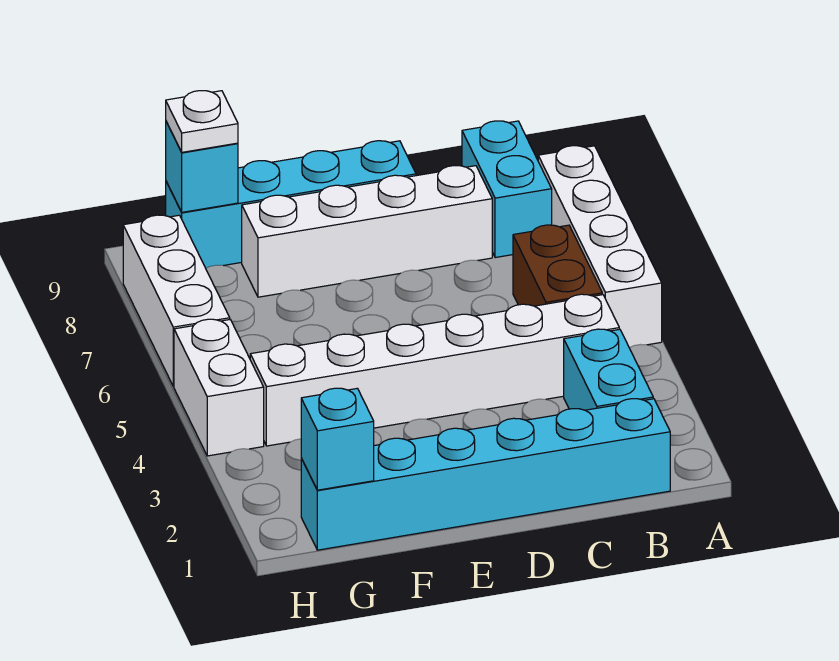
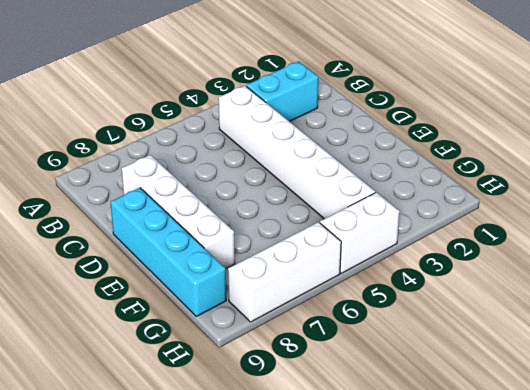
none -> white brick A5:A8 level 1
none -> cyan brick B1:G1 level 1
none -> brown brick B5:B6 level 1

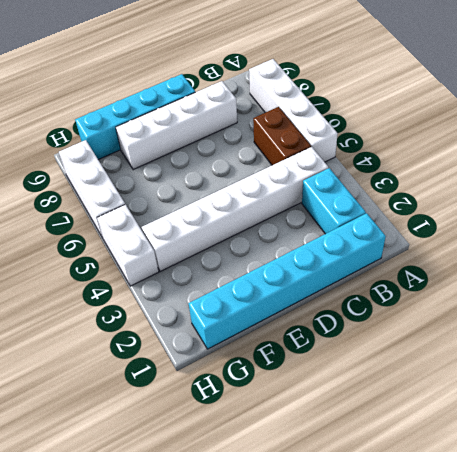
none -> cyan brick B8:B9 level 1
none -> cyan brick G1 level 2
none -> cyan brick G9 level 2

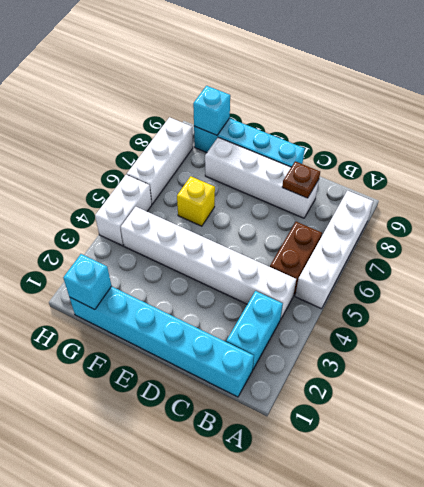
brown plate C8 level 2 -> none
yellow brick F6 level 1 -> none
none -> cyan brick B8:B9 level 1
none -> white plate G9 level 3

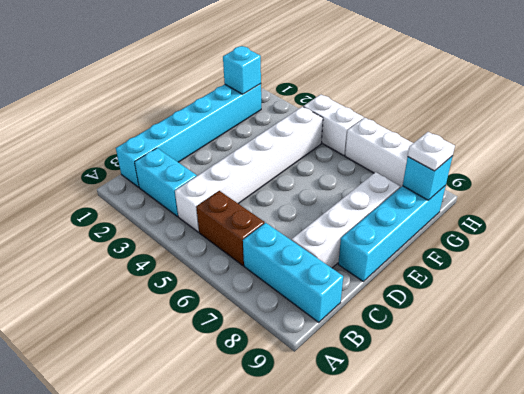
cyan brick B7:B9 level 1 -> cyan brick B8:B9 level 1
none -> white brick A5:A8 level 1

